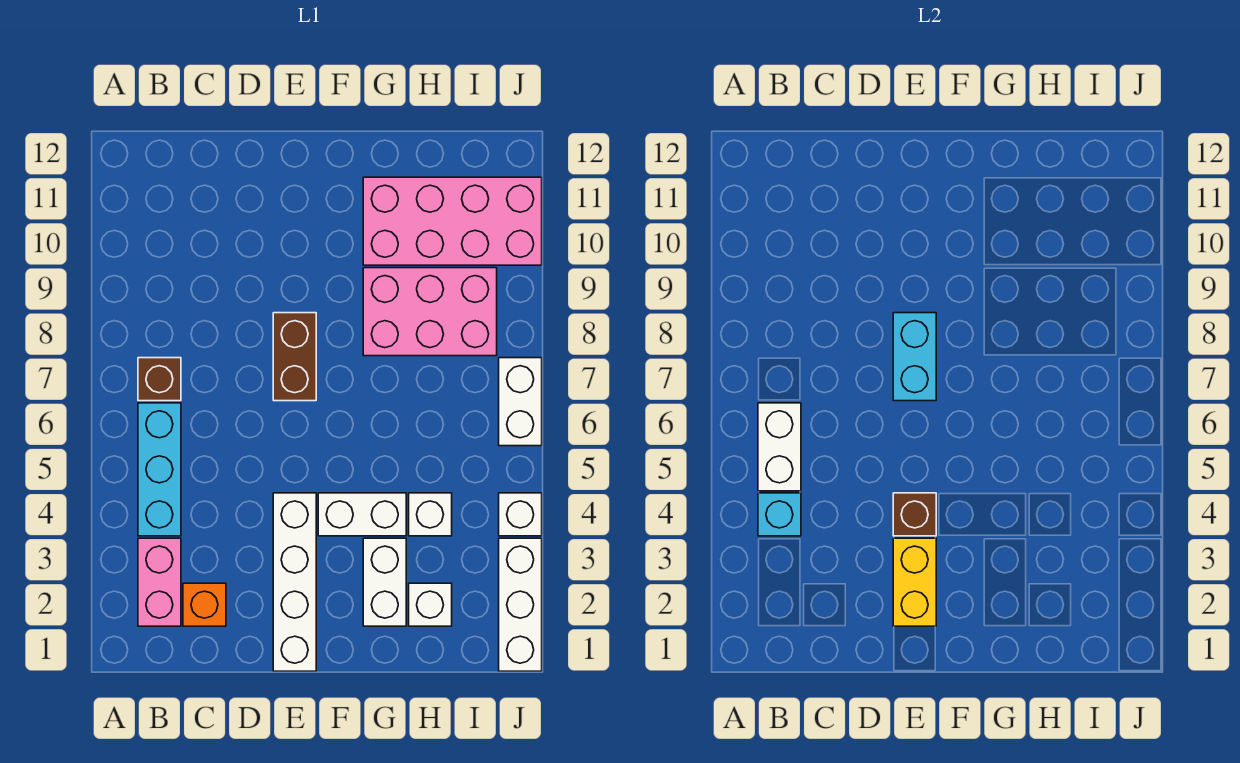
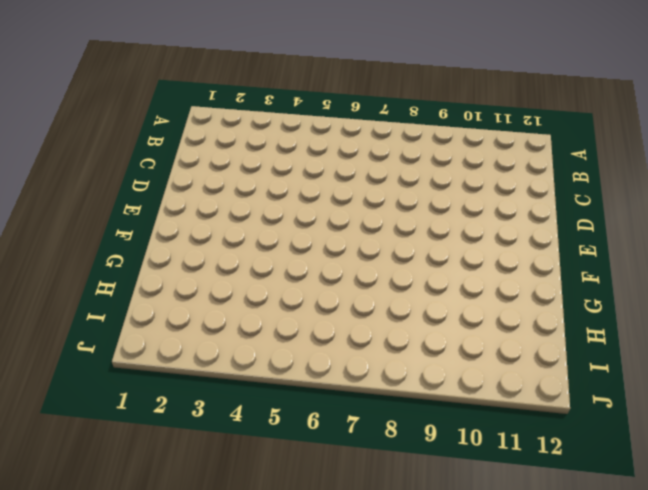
none -> pink brick B2:B3 level 1
none -> cyan brick B4:B6 level 1
none -> brown brick B7 level 1

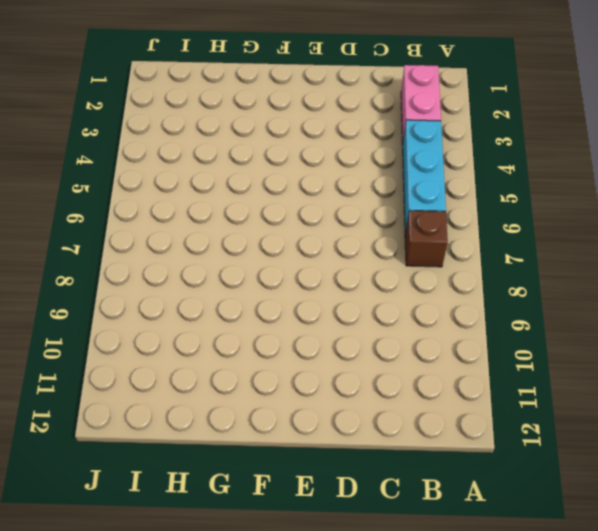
none -> orange brick C2 level 1
none -> white brick E1:E4 level 1
none -> brown brick E7:E8 level 1

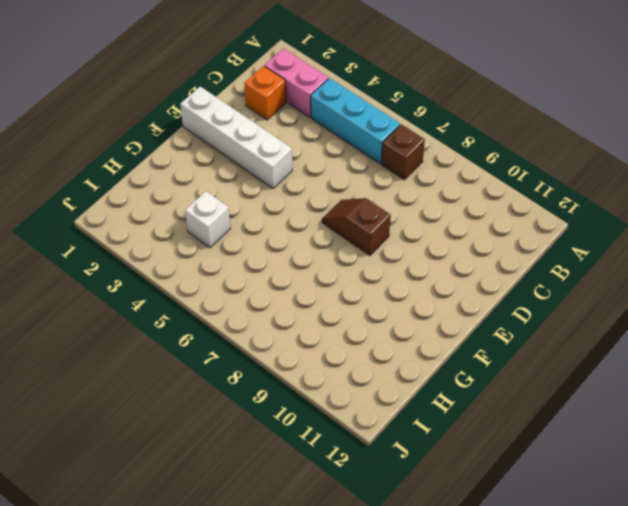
brown slope E7:E8 level 1 top 8 -> brown brick E7:E8 level 1
none -> white brick F4:G4 level 1
none -> white brick G2:G3 level 1
none -> pink brick G8:I9 level 1

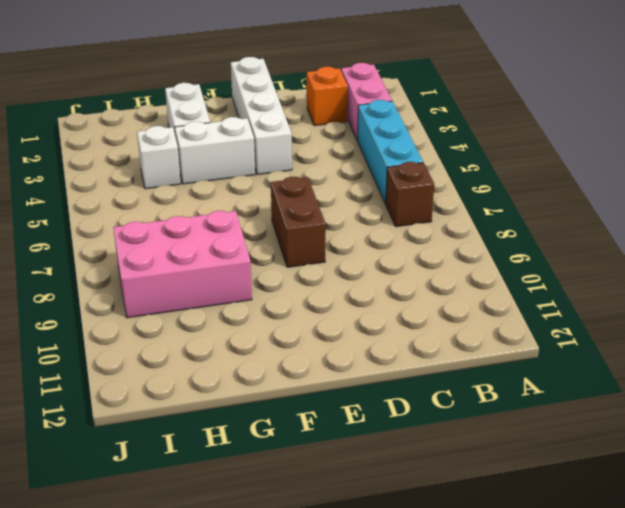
none -> pink brick G10:J11 level 1
none -> white brick H2 level 1
none -> white brick J1:J3 level 1

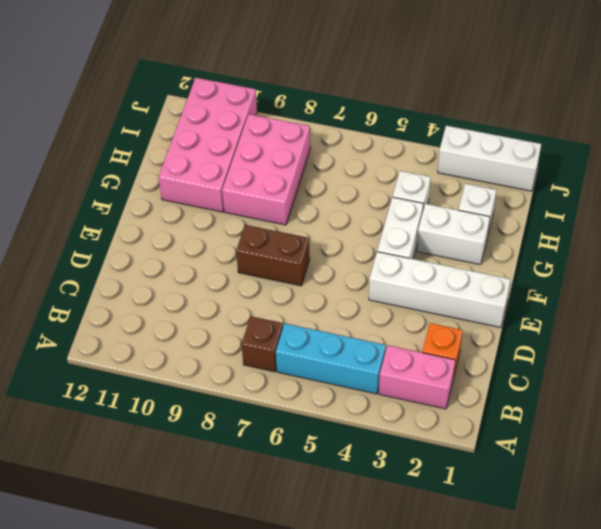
none -> white brick J4 level 1
none -> white brick J6:J7 level 1
none -> cyan brick B4 level 2

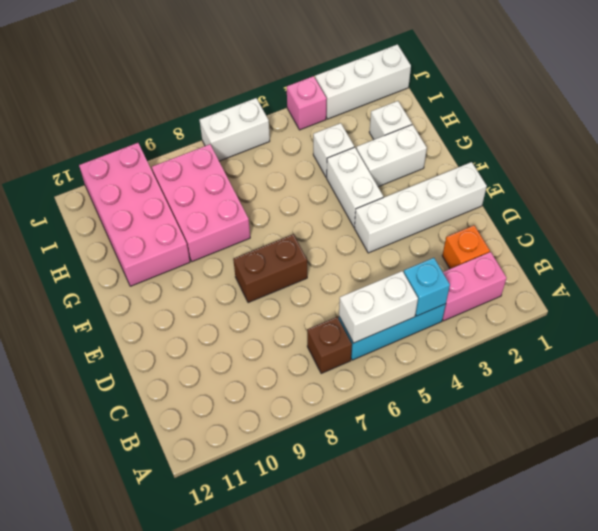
pink brick J4 level 1 -> white brick J4 level 1
none -> yellow brick E2:E3 level 2
none -> brown brick E4 level 2
none -> cyan brick E7:E8 level 2

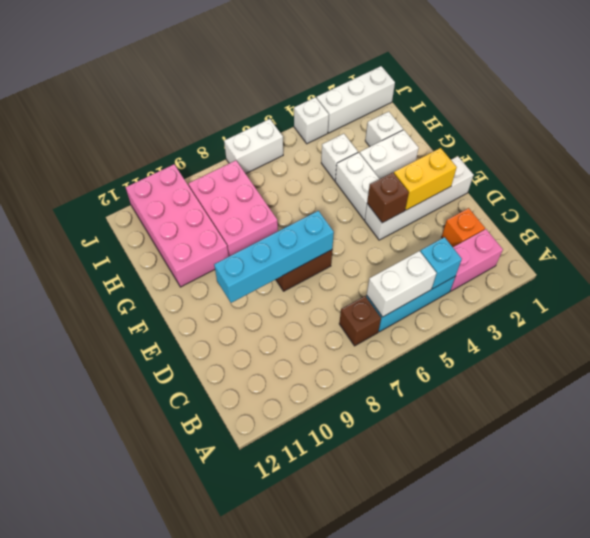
cyan brick E7:E10 level 2 -> cyan brick E7:E8 level 2

